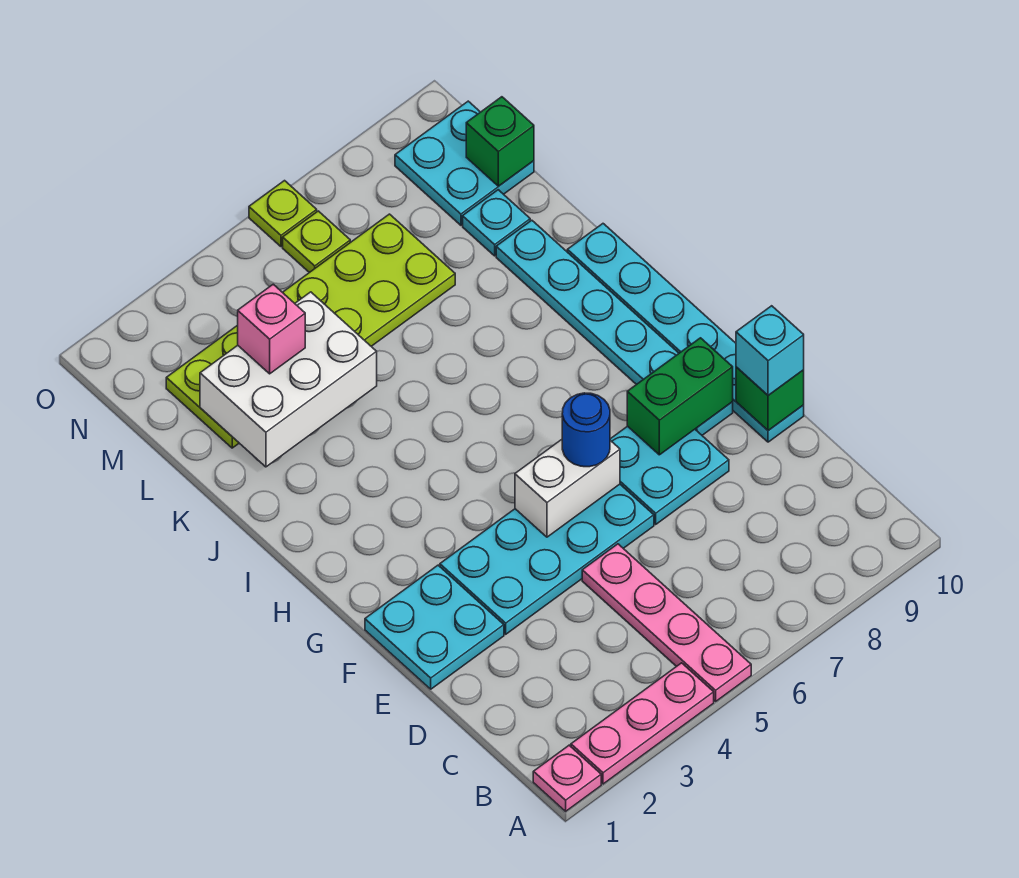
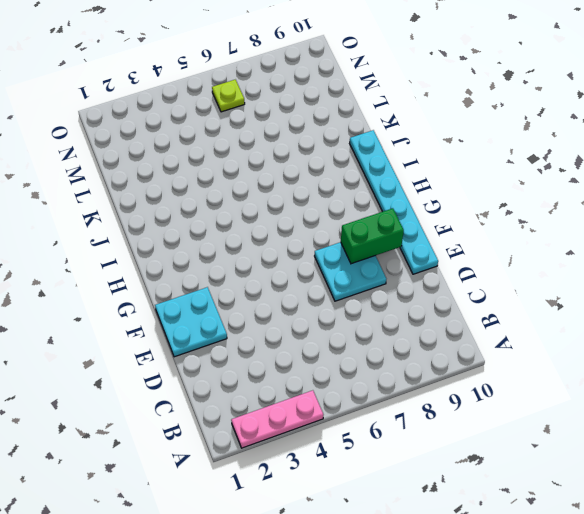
none -> pink plate A1 level 1
none -> pink plate A5:D5 level 1
none -> cyan plate E3:F6 level 1

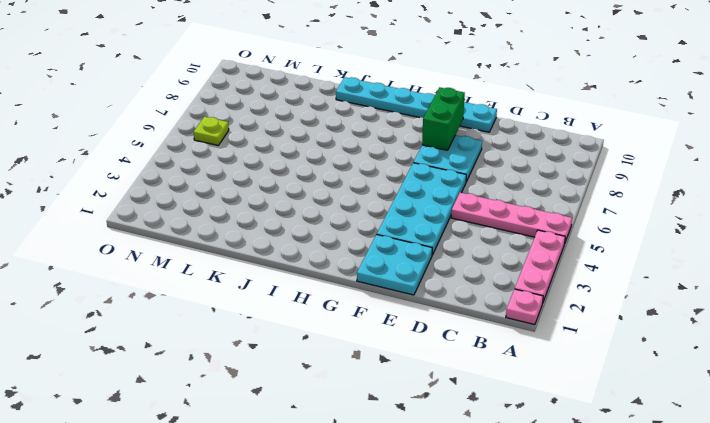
none -> cyan plate F9:K9 level 1
none -> lime plate L2:M7 level 1
none -> cyan plate L9 level 1

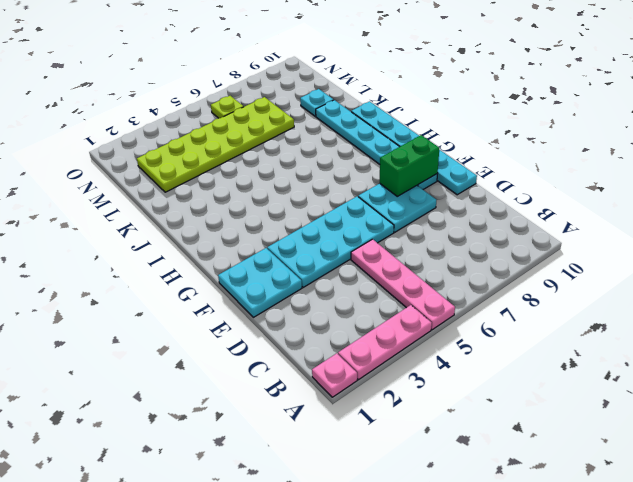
none -> cyan plate M9:N10 level 1
none -> lime plate O6 level 1
none -> green brick E10 level 2

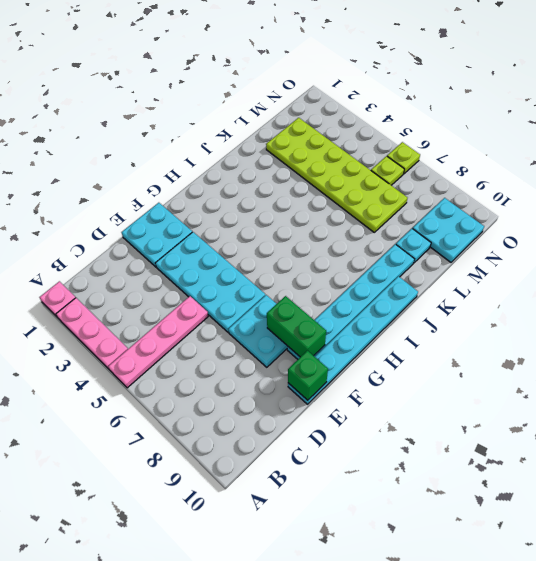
none -> white brick F5:F6 level 2
none -> white brick K2:L4 level 2
none -> green brick M10 level 2

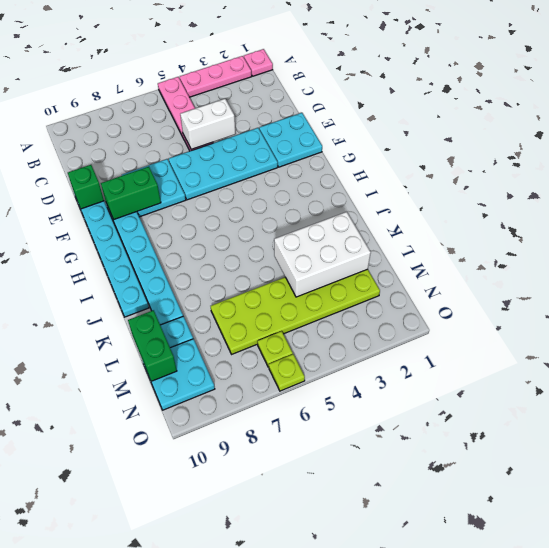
white brick D4:D5 level 2 -> white brick F5:F6 level 2
green brick L10:M10 level 2 -> green brick M10 level 2
none -> cyan brick E10 level 3
none -> blue round brick F6 level 3
none -> pink brick L3 level 3

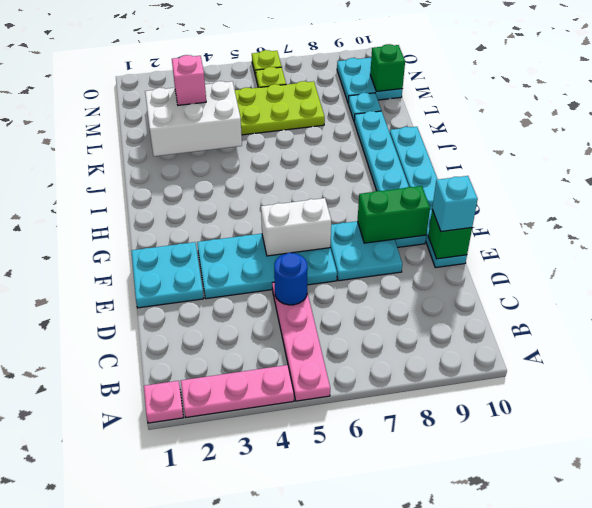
blue round brick D5 level 2 -> blue round brick F6 level 3

